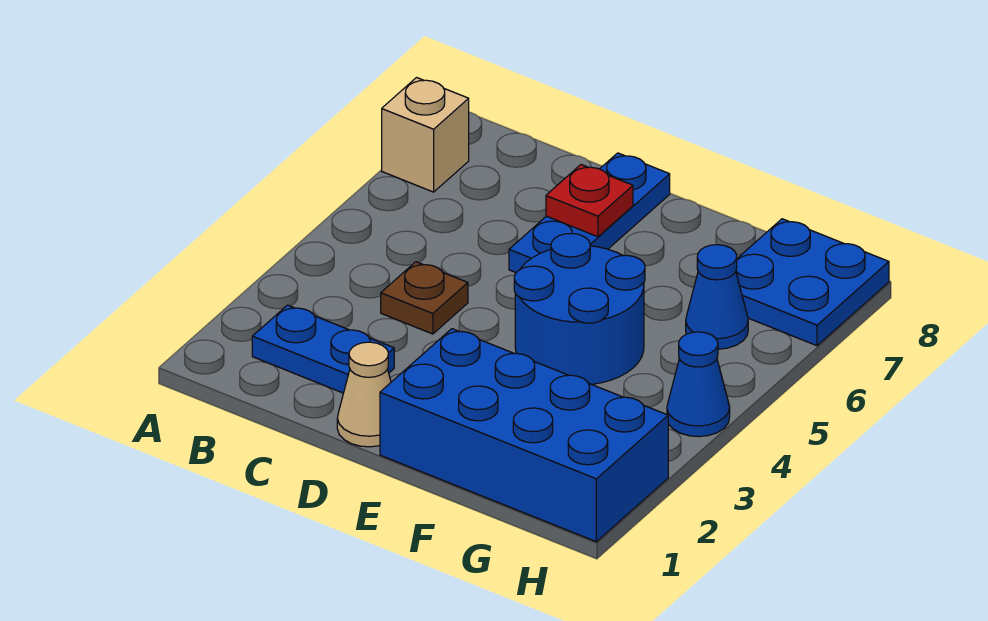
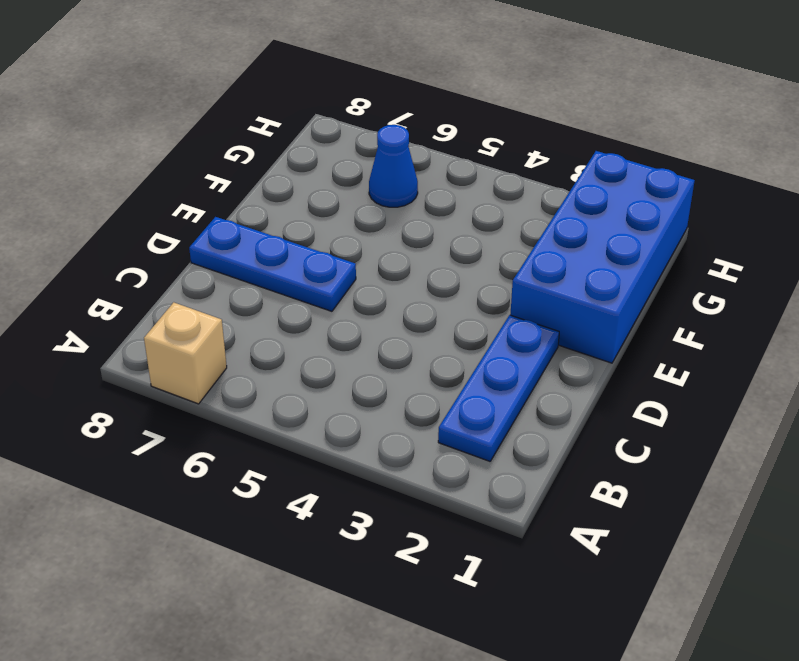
blue plate B2:D2 level 1 -> blue plate B2:C2 level 1
none -> brown plate C4 level 1
none -> tan cone D1 level 1

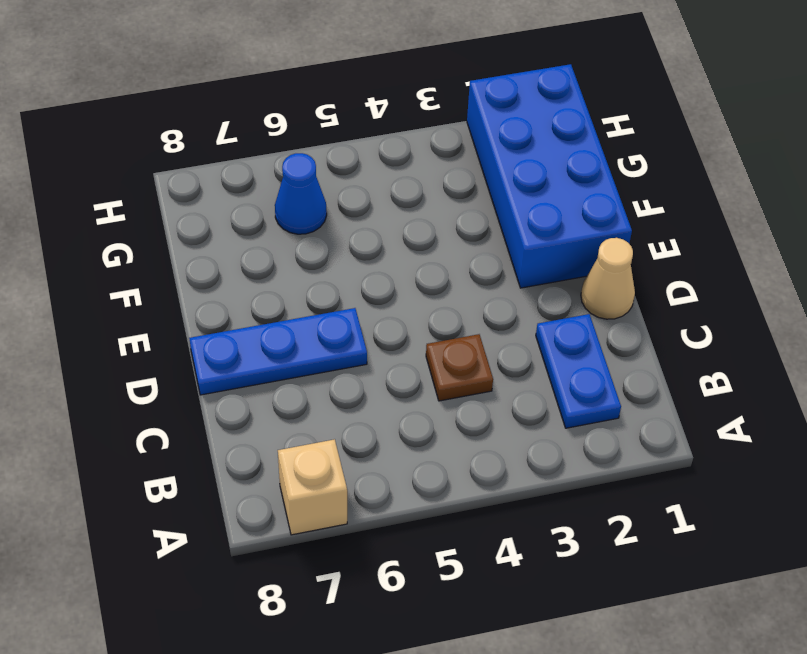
none -> blue round brick E4:F5 level 1
none -> blue plate G7:H8 level 1

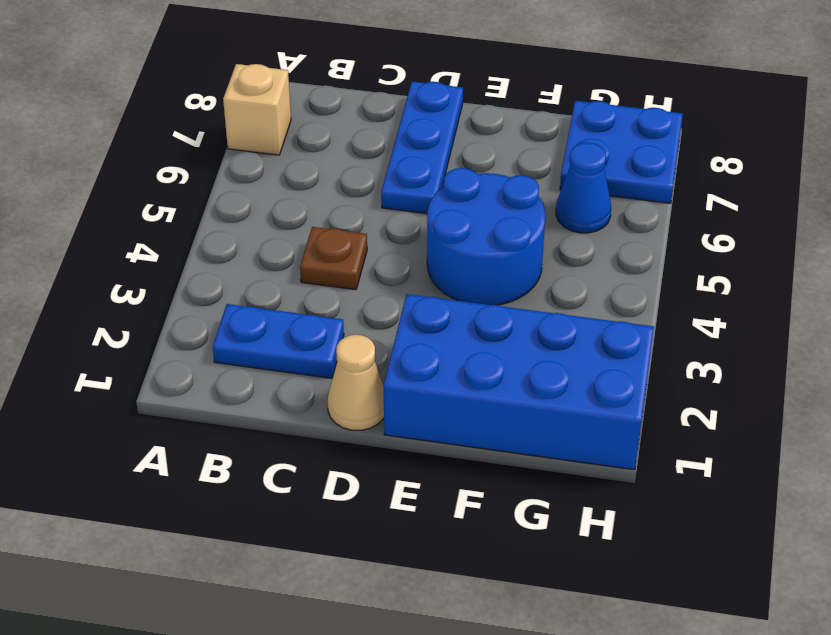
none -> blue cone H4 level 1
none -> red plate D7 level 2

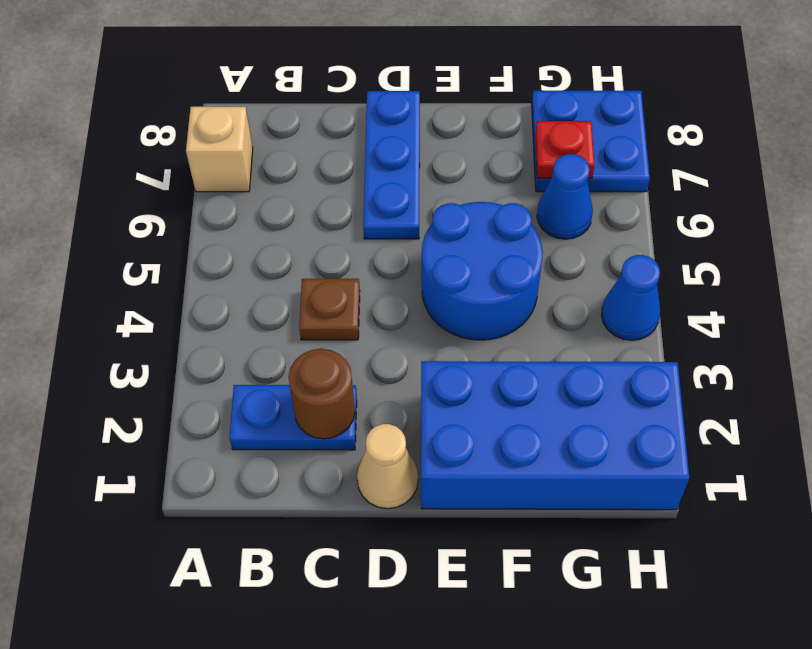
brown round brick C2 level 2 -> none
red plate G7 level 2 -> red plate D7 level 2

